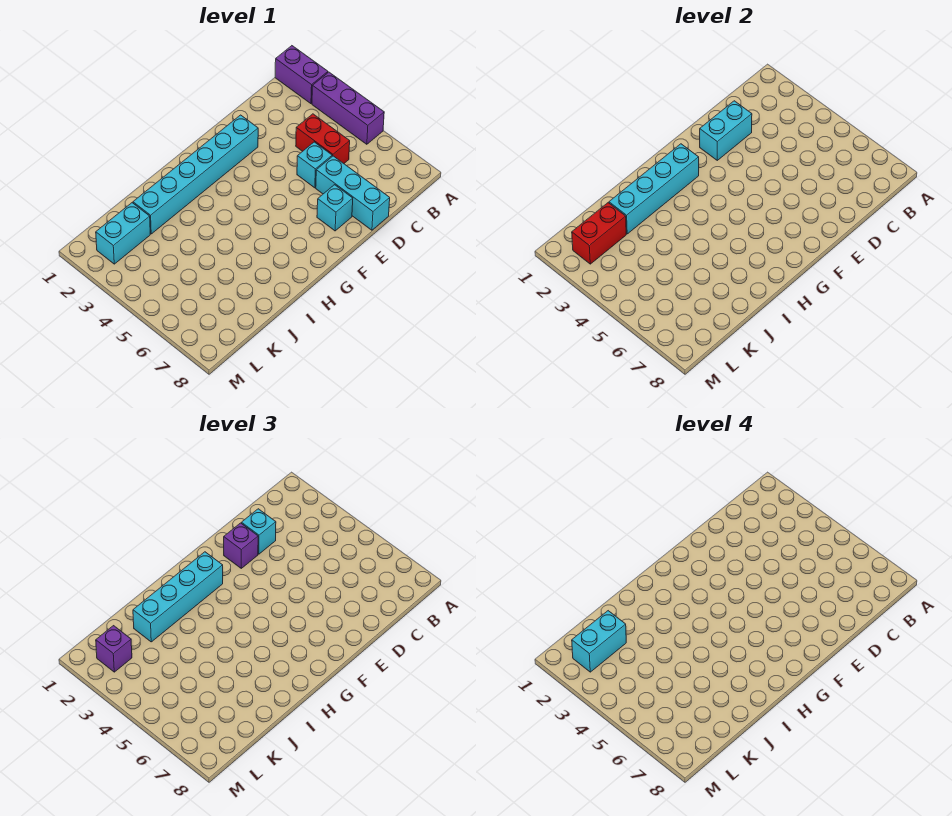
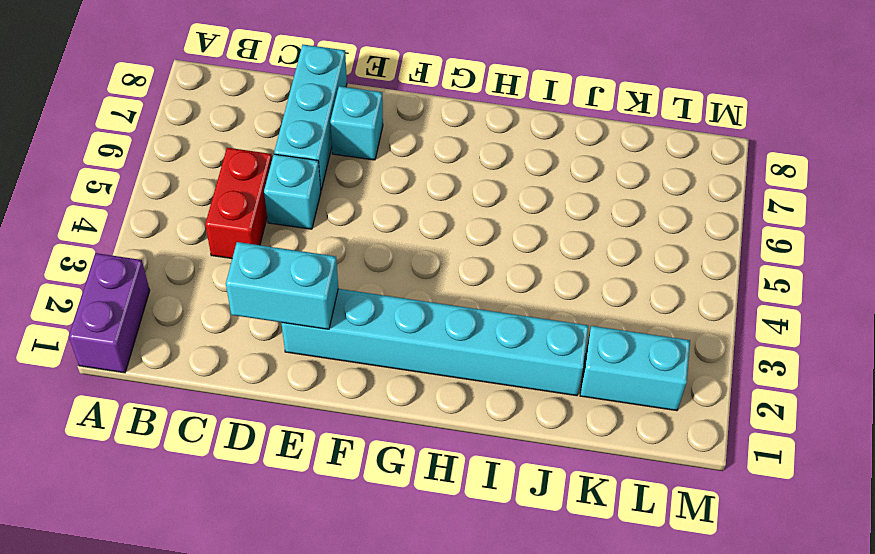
none -> purple brick A3:A5 level 1
none -> cyan brick G2:J2 level 2
none -> red brick K2:L2 level 2

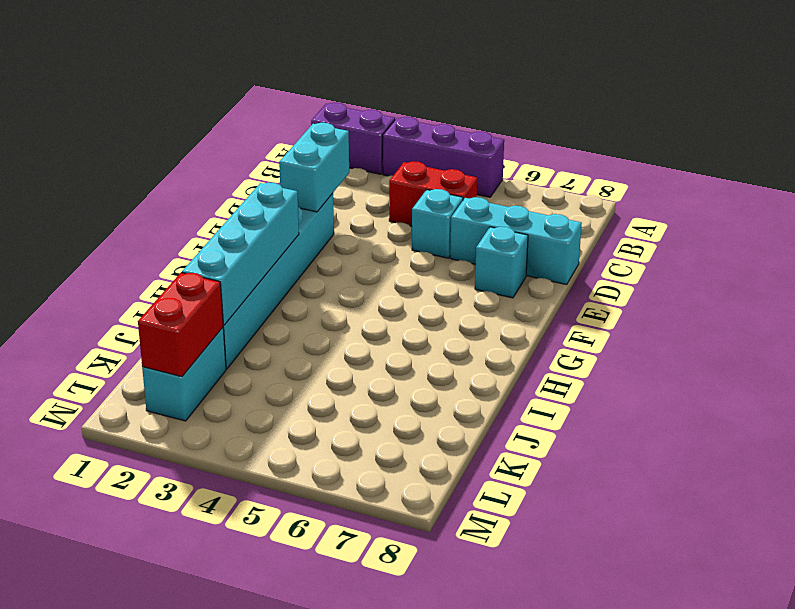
none -> cyan brick D2 level 3
none -> purple brick E2 level 3
none -> cyan brick G2:J2 level 3

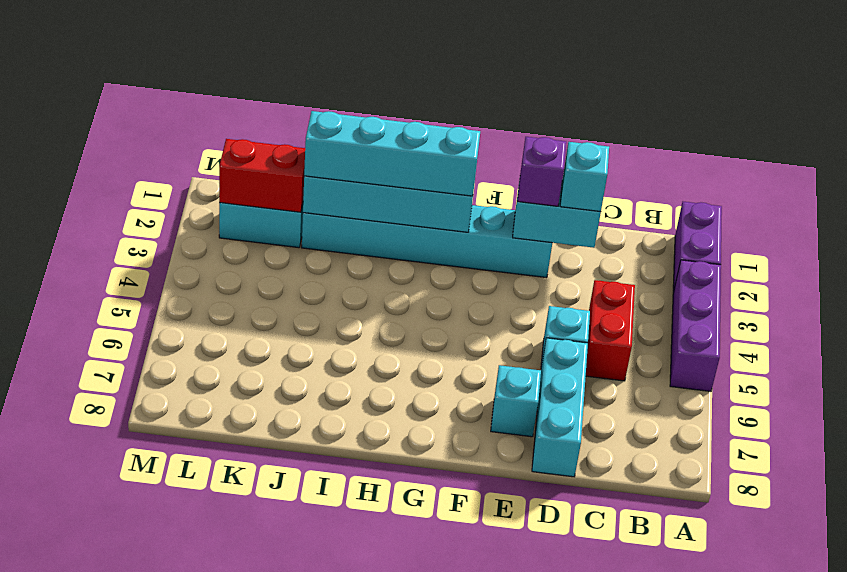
none -> purple brick L2 level 3
none -> cyan brick K2:L2 level 4

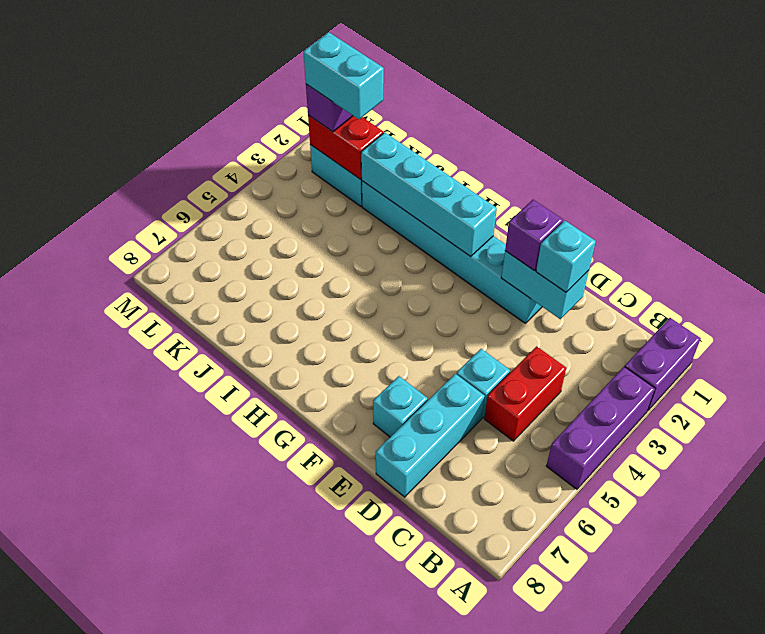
none -> cyan brick G2:J2 level 3

